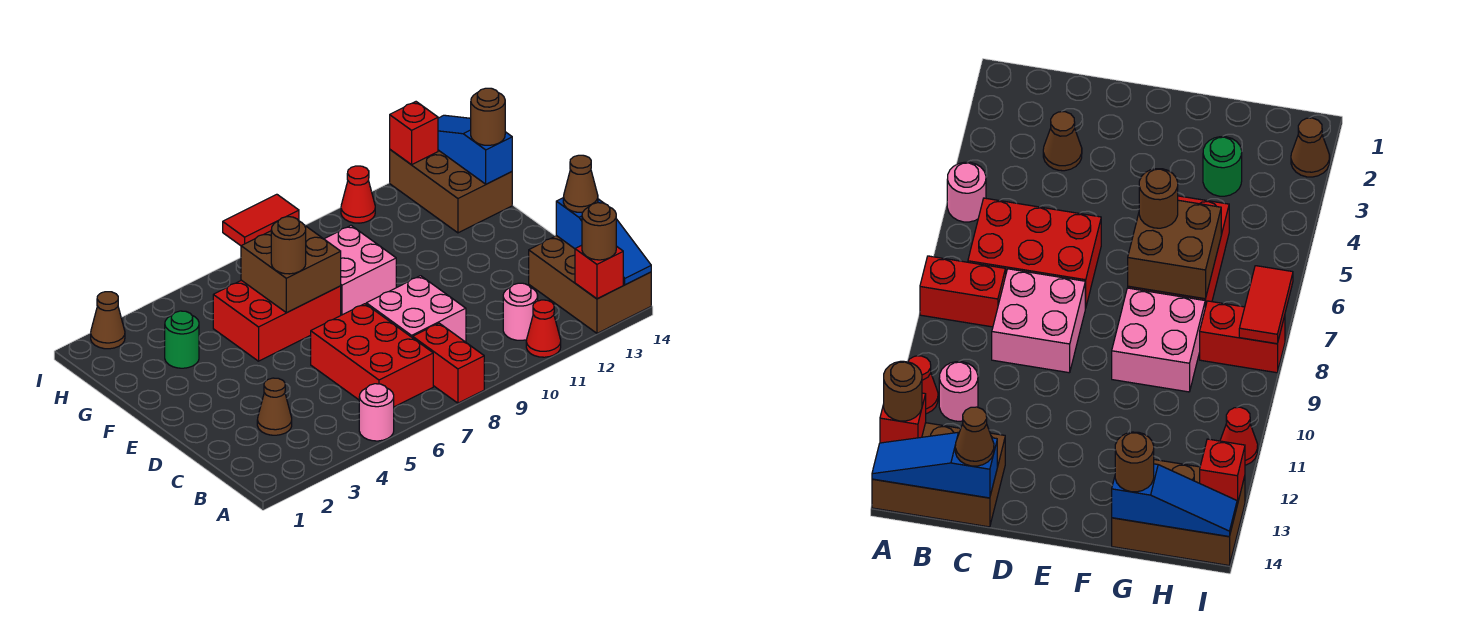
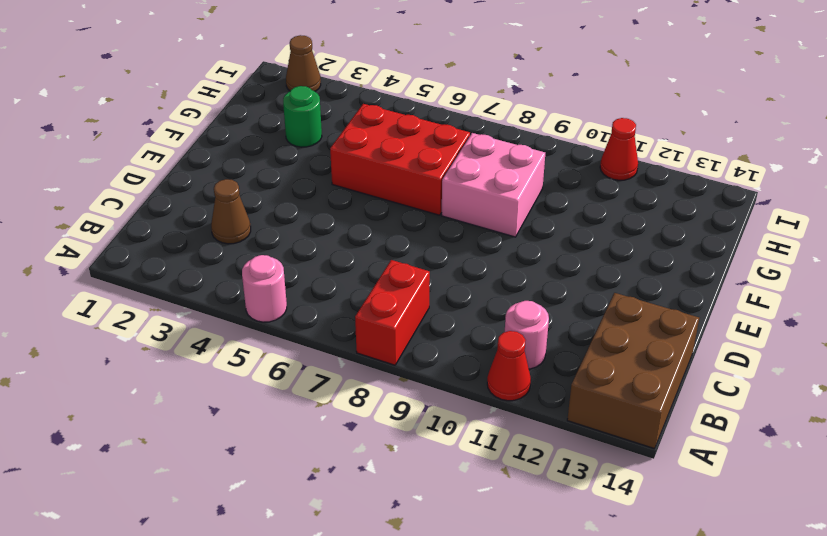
none -> red brick B6:D7 level 1
none -> pink brick C8:D9 level 1
none -> brown brick G13:I14 level 1

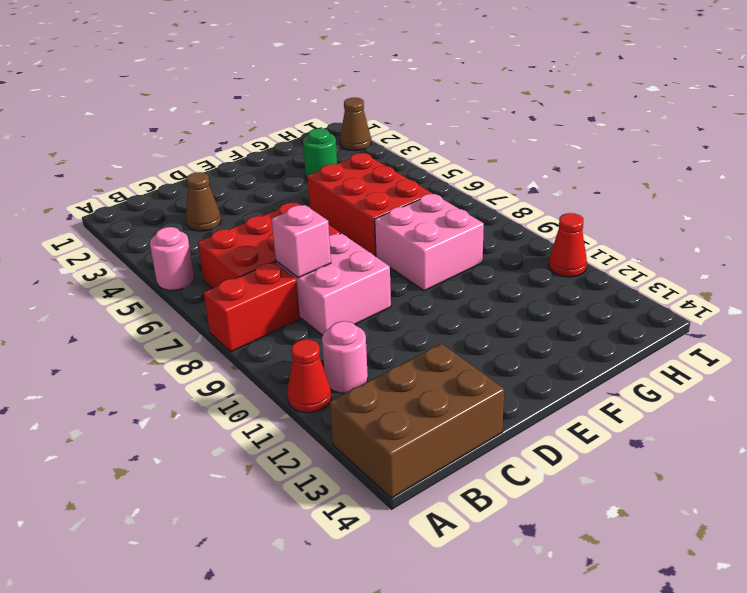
pink brick C8 level 2 -> none
none -> brown brick G13:I14 level 1
none -> red brick H8:I8 level 1
none -> red brick A13 level 2

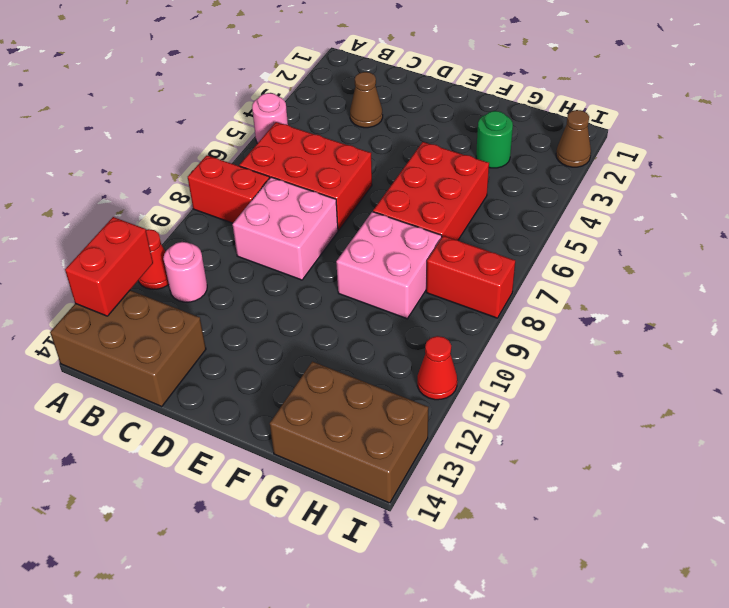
red brick A12:A13 level 2 -> red brick A13 level 2
none -> blue slope A14:C14 level 2 top C
none -> brown brick F6:G7 level 2
none -> blue slope G14:I14 level 2 top G

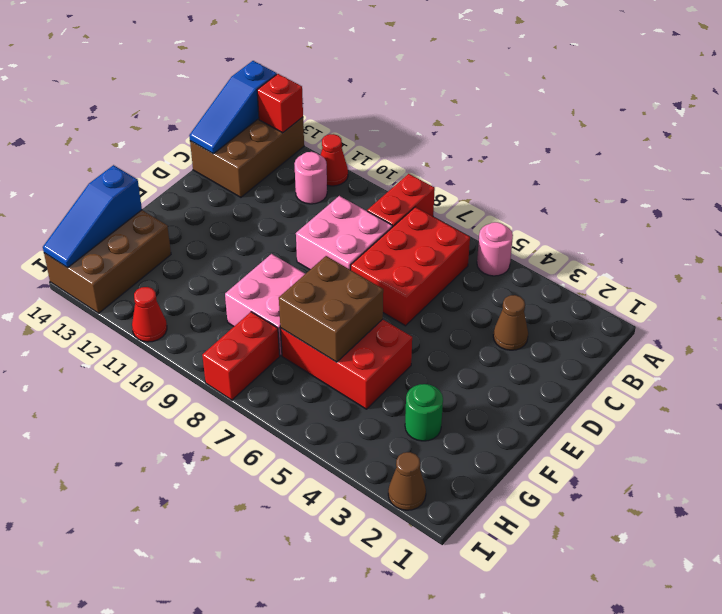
blue slope A14:C14 level 2 top A -> blue slope A14:C14 level 2 top C
none -> red tile I7:I8 level 2
none -> red brick I13 level 2
none -> brown round brick A13 level 3

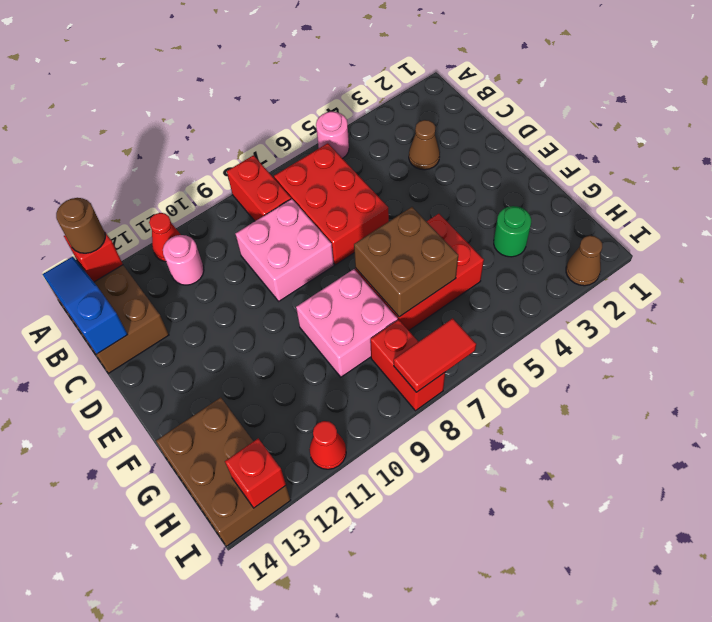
none -> blue slope G14:I14 level 2 top G
none -> brown cone C14 level 3
none -> brown round brick F6 level 3

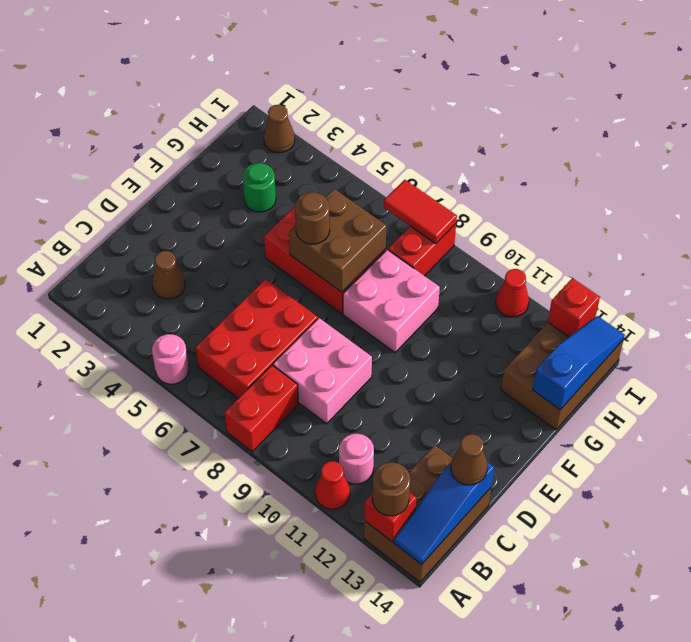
none -> brown round brick G14 level 3

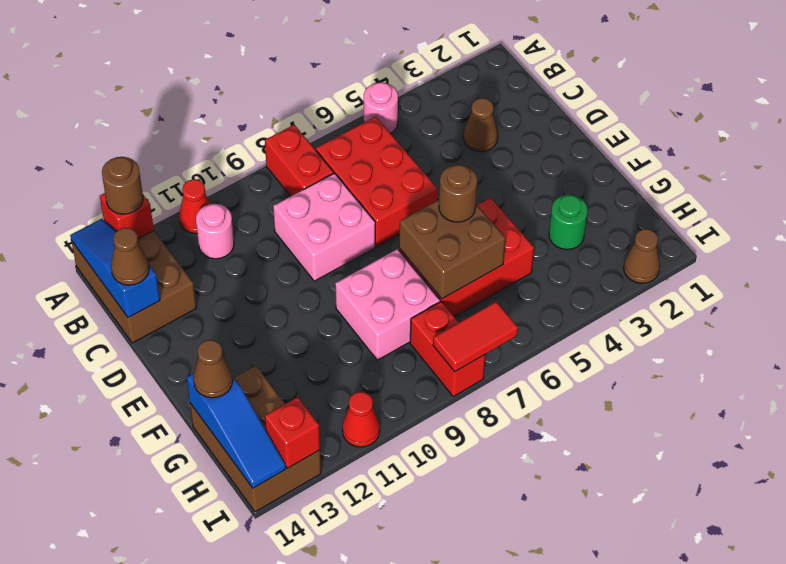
brown cone G14 level 3 -> brown round brick G14 level 3

